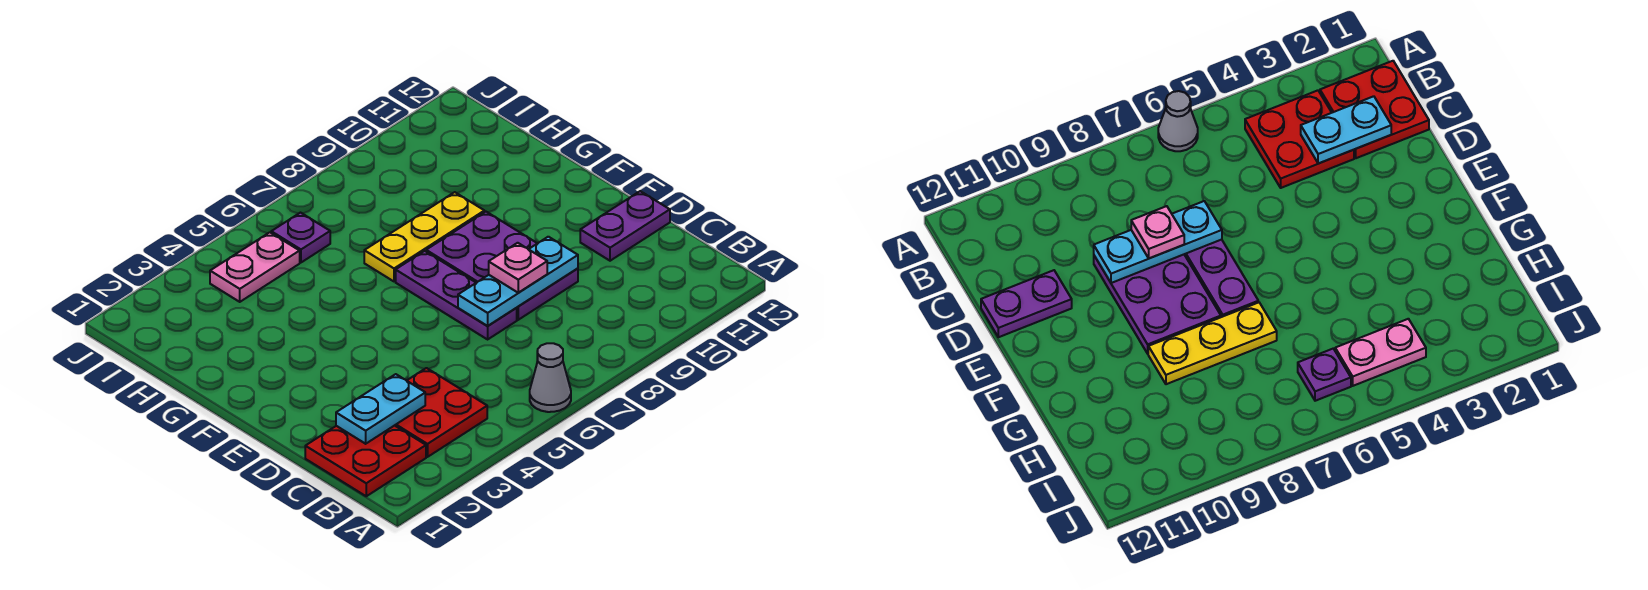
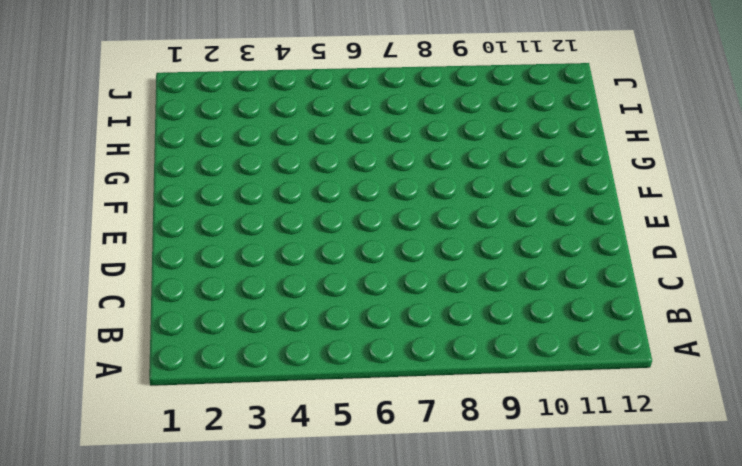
none -> grey cone A6 level 1
none -> red plate B1:C2 level 1
none -> red plate B3:C4 level 1

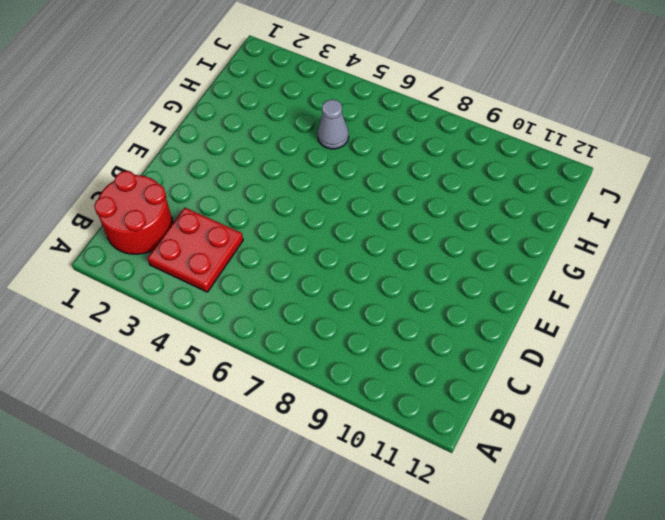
red round brick B1:C2 level 1 -> red plate B1:C2 level 1
grey cone H5 level 1 -> grey cone A6 level 1
none -> purple plate D7:F7 level 1
none -> purple plate D8:F9 level 1
none -> purple plate D11:D12 level 1

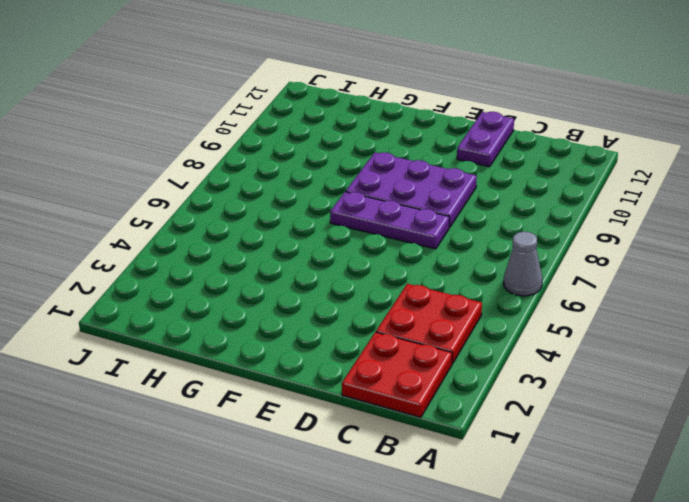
none -> yellow plate G7:G9 level 1
none -> pink plate I4:I5 level 1
none -> purple plate I6 level 1

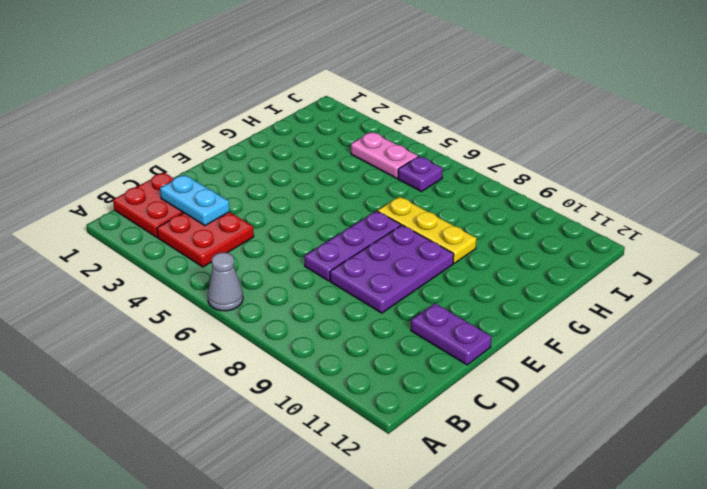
none -> cyan plate D7:D9 level 2
none -> pink plate D8 level 3

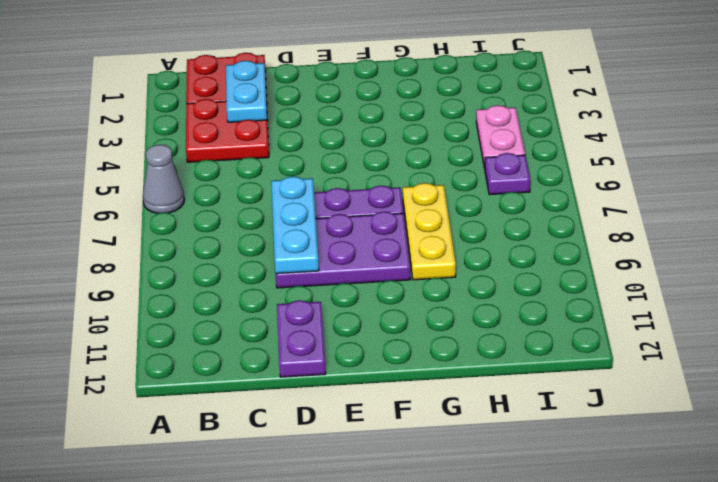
none -> pink plate D8 level 3

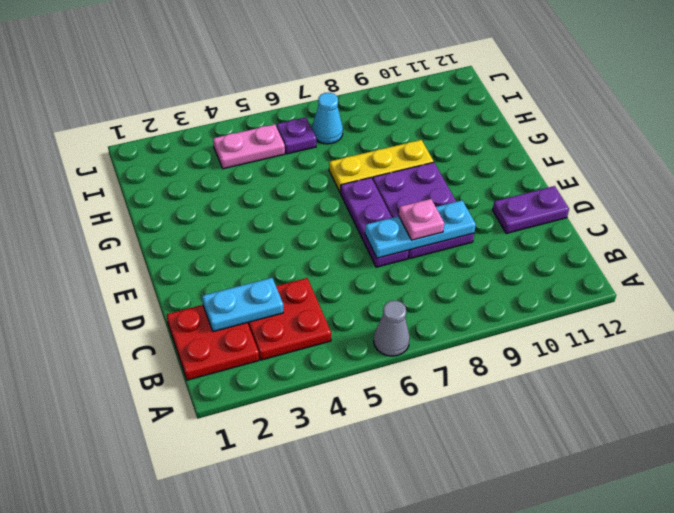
cyan cone I7 level 1 -> none

